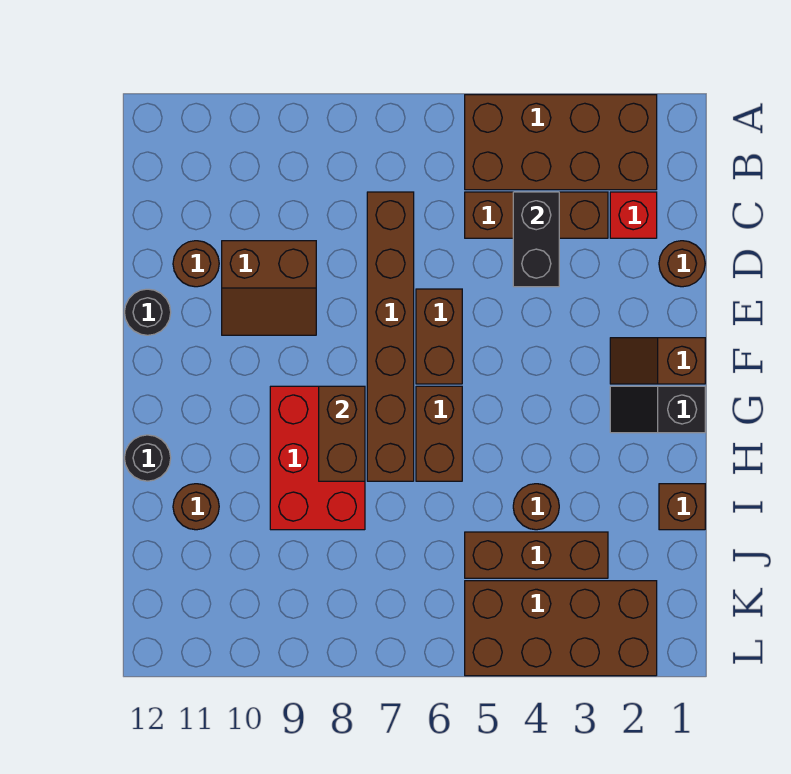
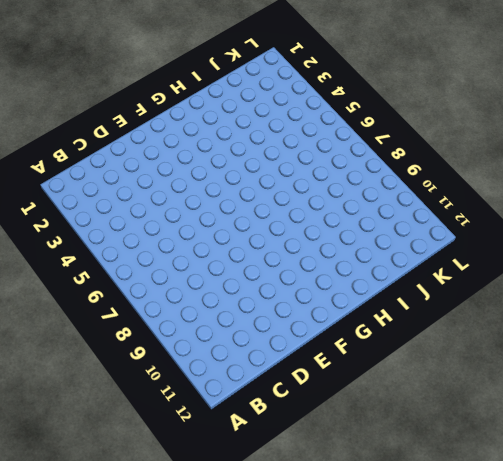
none -> brown brick A2:B5 level 1
none -> red brick C2 level 1
none -> brown brick C3:C5 level 1

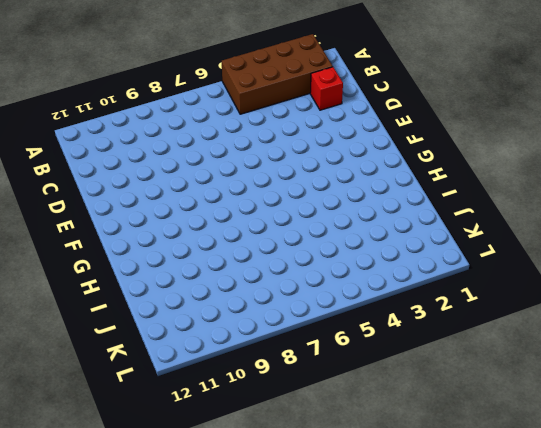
none -> brown brick C3:C5 level 1
none -> brown brick C7:H7 level 1
none -> brown round brick D1 level 1

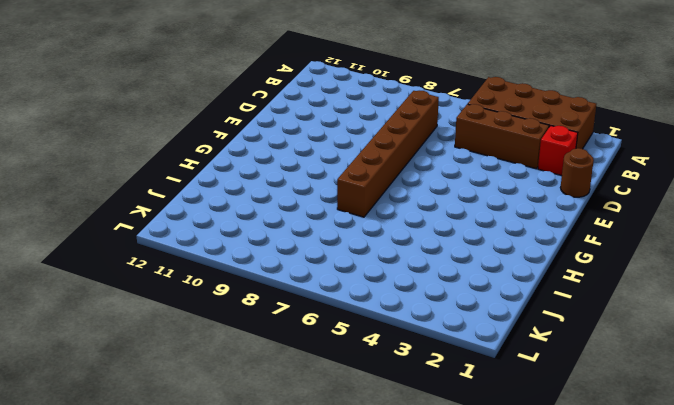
none -> brown slope D9:E10 level 1 top D
none -> brown round brick D11 level 1
none -> brown brick E6:F6 level 1

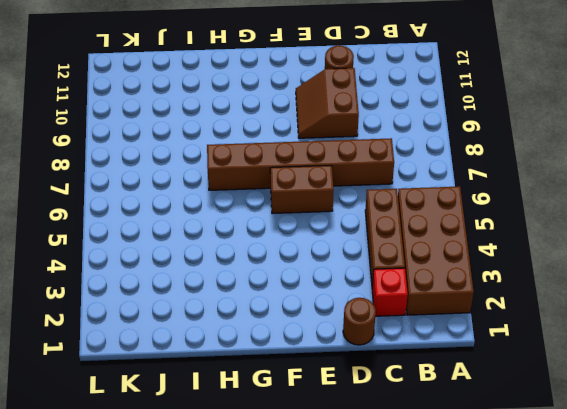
none -> black round brick E12 level 1
none -> brown slope F1:F2 level 1 top 1
none -> black slope G1:G2 level 1 top 1

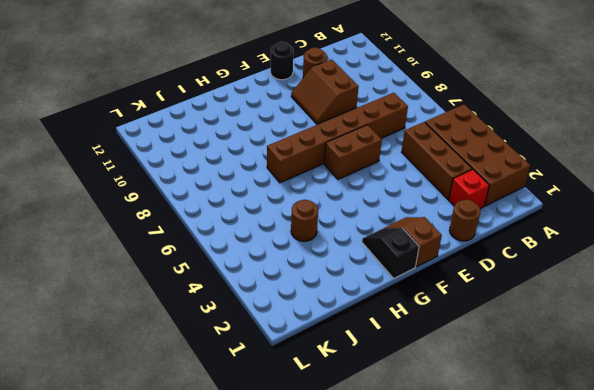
none -> brown brick G6:H6 level 1
none -> red brick G8:I9 level 1
none -> black round brick H12 level 1

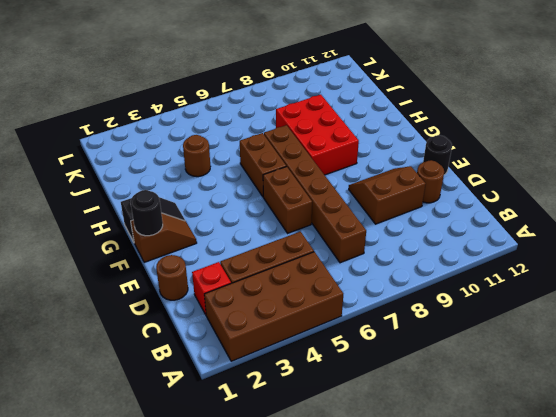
black round brick F1 level 2 -> black round brick H12 level 1
none -> brown brick I1 level 1
none -> brown round brick I11 level 1
none -> brown brick J3:J5 level 1

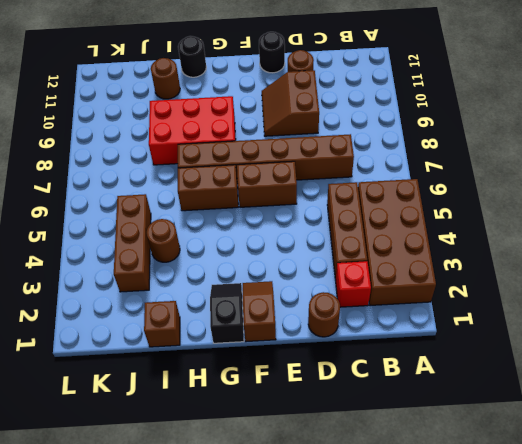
none -> brown brick K2:L5 level 1
none -> black brick C4:D4 level 2
none -> brown brick G8:H8 level 2

